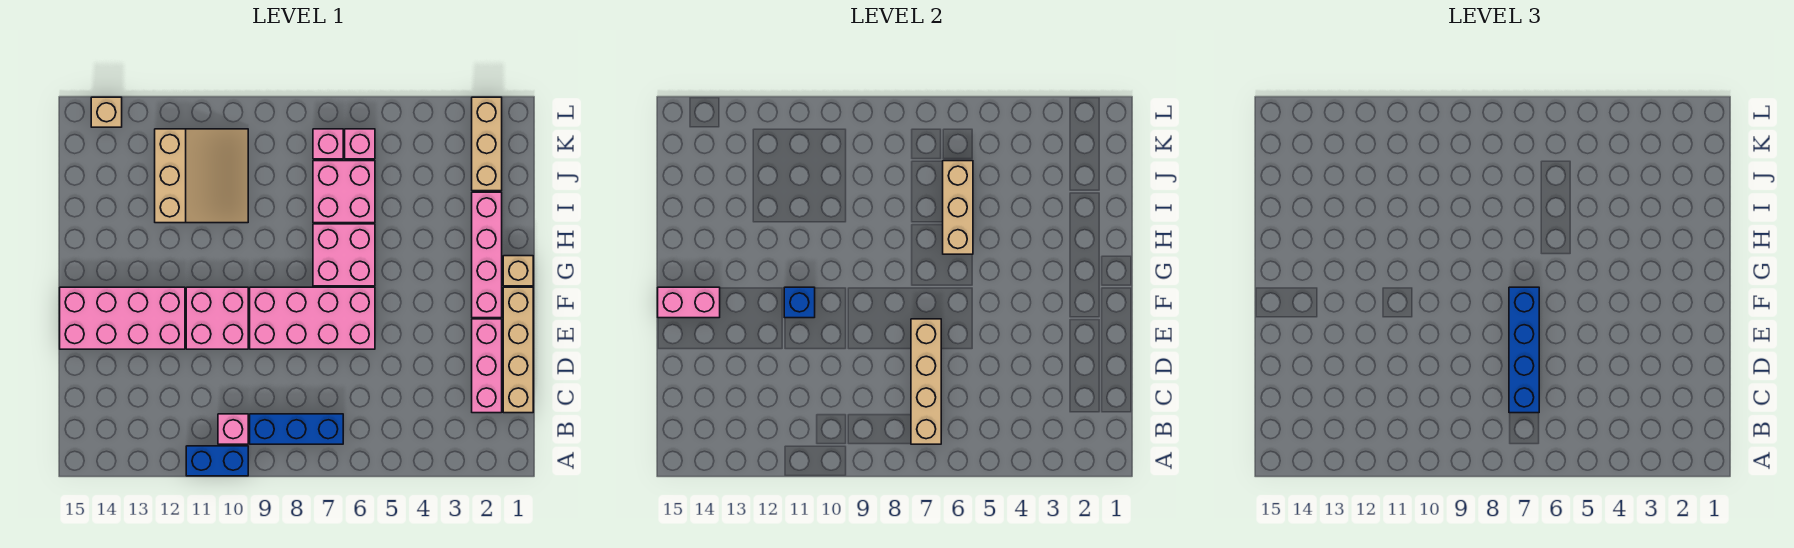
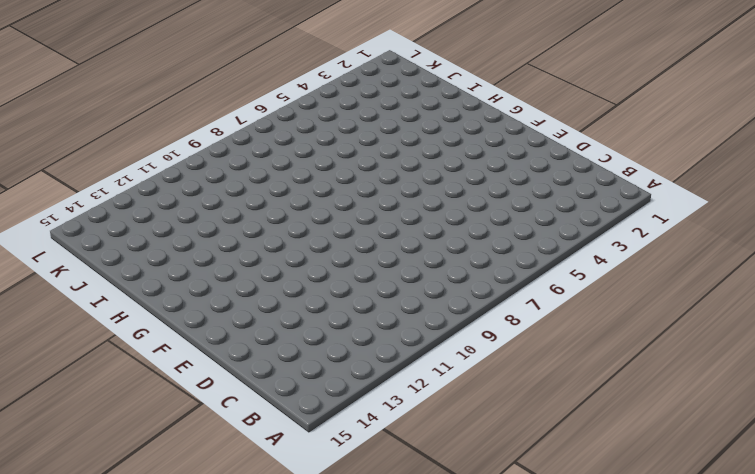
none -> blue brick A10:A11 level 1
none -> blue brick B7:B9 level 1
none -> pink brick B10 level 1

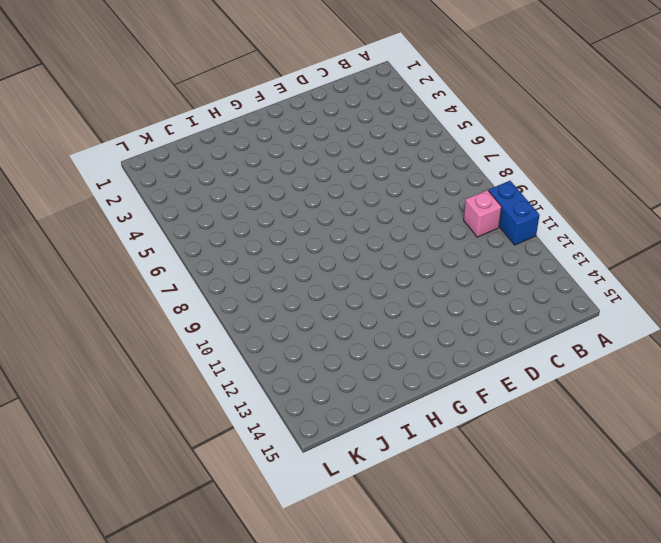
none -> blue brick B7:B9 level 1
none -> tan brick C1:F1 level 1
none -> pink brick C2:E2 level 1

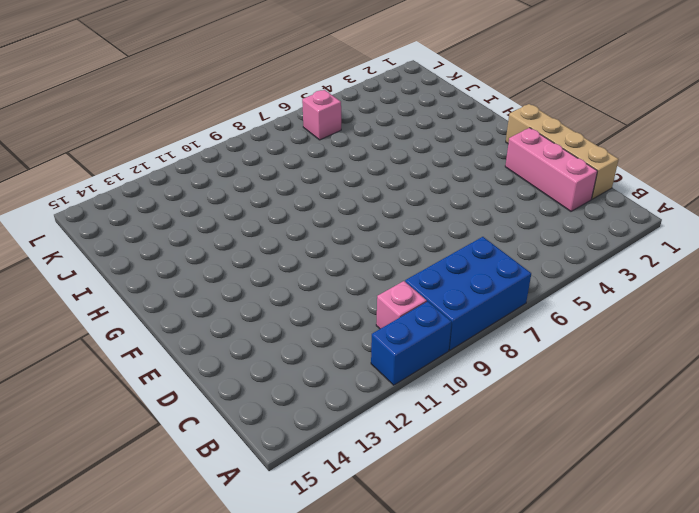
blue brick A7:B9 level 1 -> blue brick B7:B9 level 1
none -> pink brick E6:F9 level 1
none -> pink brick E10:F11 level 1
none -> pink brick E12:F15 level 1

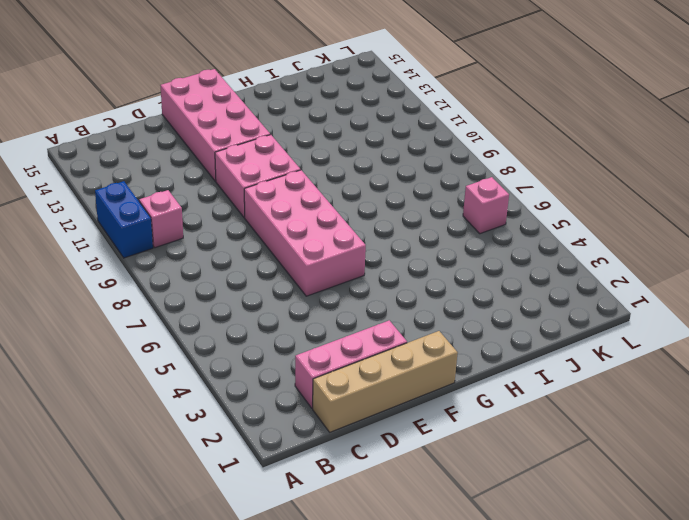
none -> blue brick B7:B9 level 1
none -> pink brick F2:I2 level 1
none -> tan brick G1 level 1

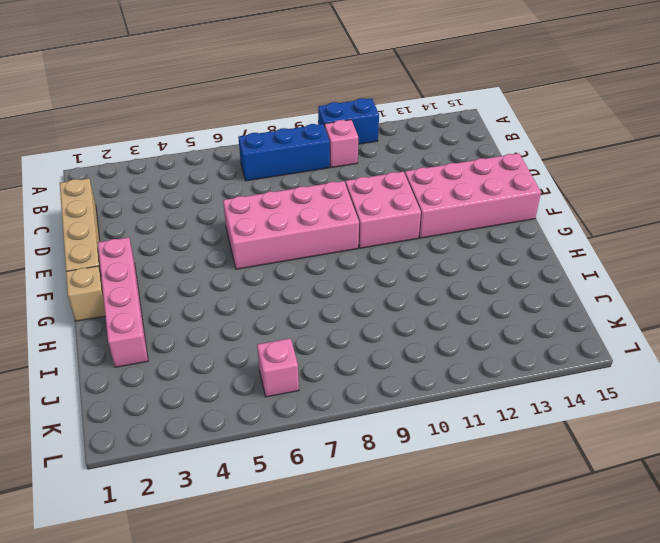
none -> pink brick C2:E2 level 1
none -> pink brick G6:H7 level 1
none -> pink brick I6:J7 level 1

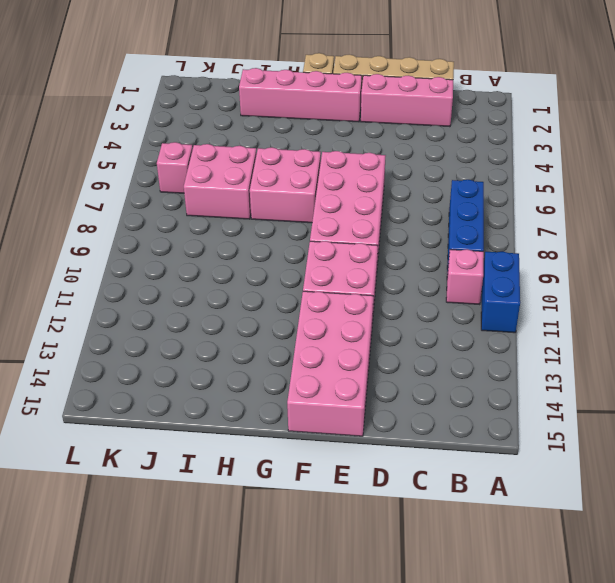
none -> tan slope I10:K12 level 1 top 12
none -> tan brick J2:L2 level 1
none -> pink brick K7 level 1

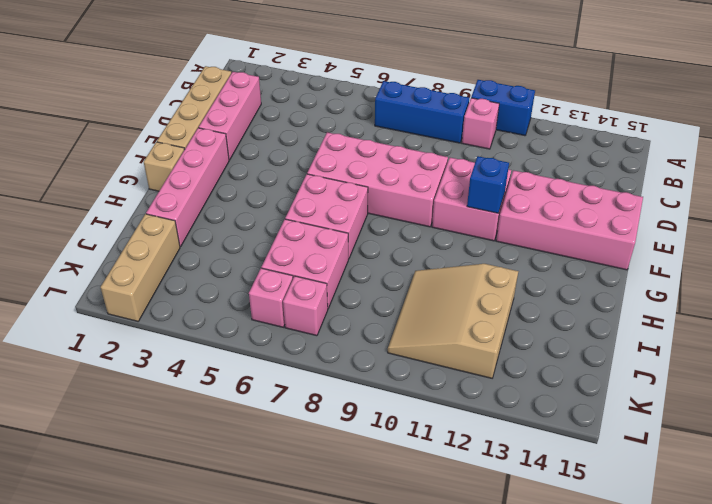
none -> tan brick L14 level 1
none -> tan brick B7:E7 level 2
none -> pink brick F14:F15 level 2

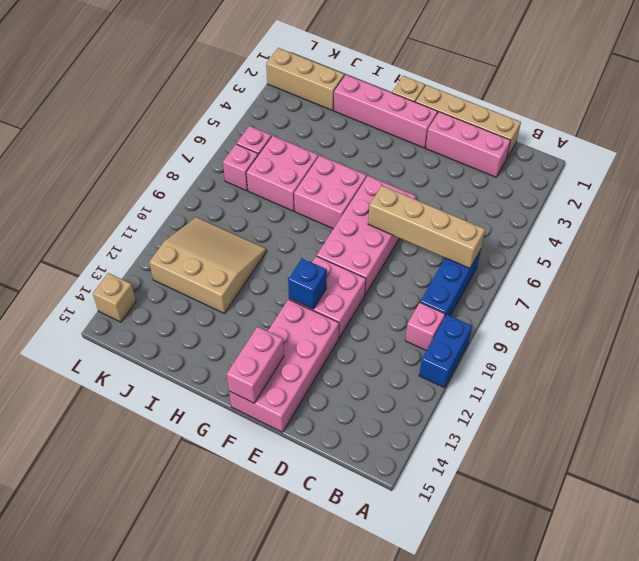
none -> tan brick H6:J6 level 2
none -> blue brick C7:F7 level 3

